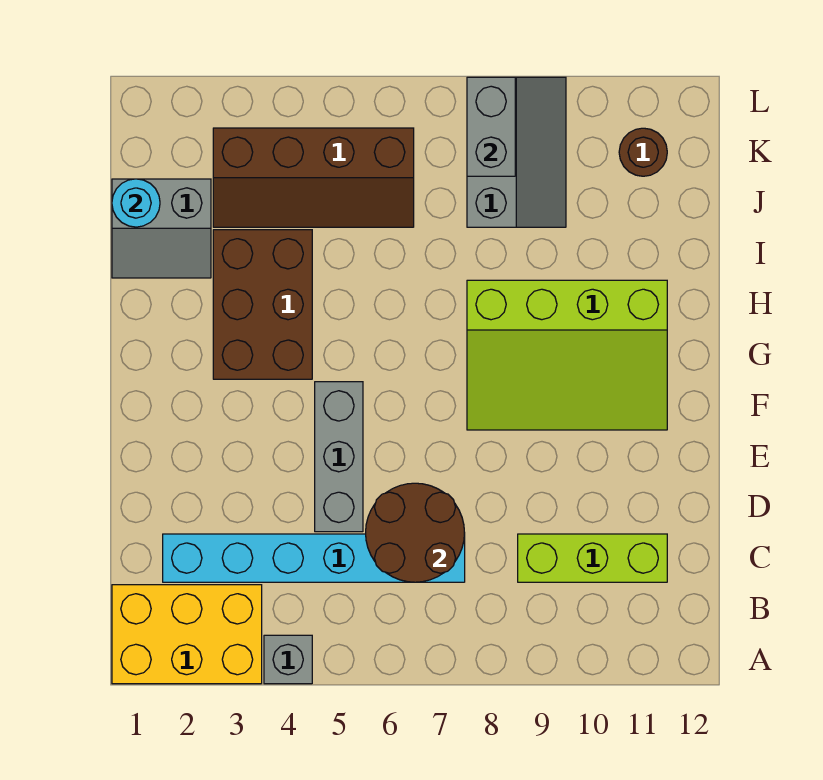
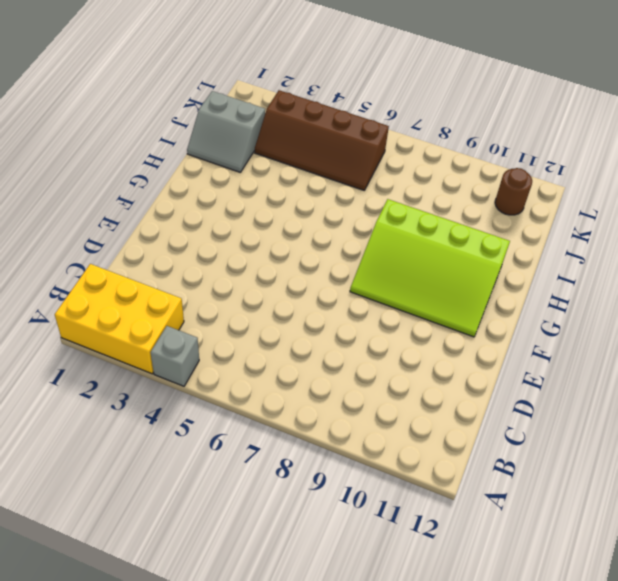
none -> cyan brick C2:C7 level 1
none -> lime brick C9:C11 level 1
none -> grey brick D5:F5 level 1

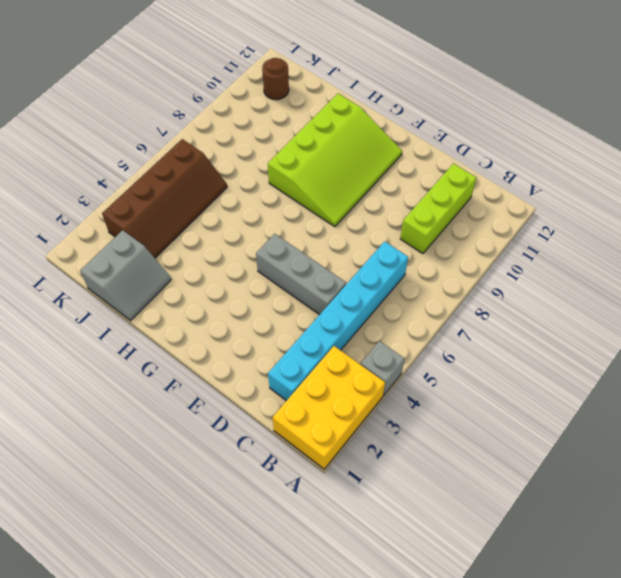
none -> brown brick G3:I4 level 1
none -> grey slope J8:L9 level 1 top 8
none -> brown round brick C6:D7 level 2

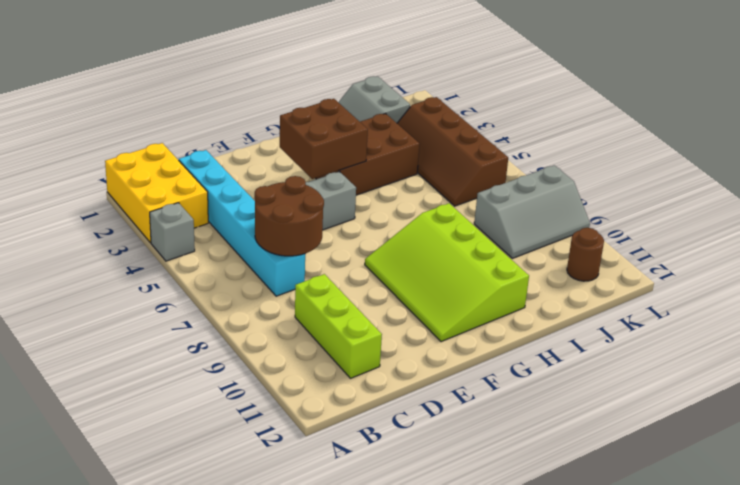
brown brick F3:G4 level 2 -> none
none -> cyan round brick J1 level 2
none -> grey brick K8:L8 level 2

